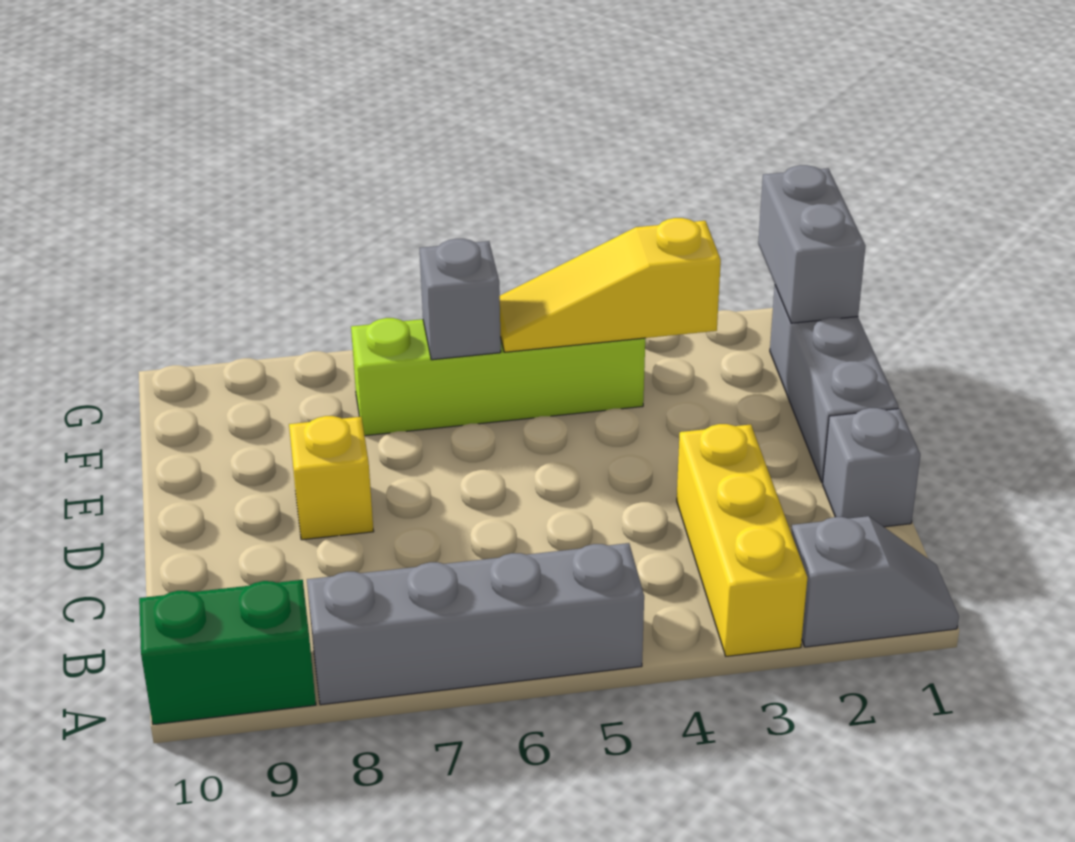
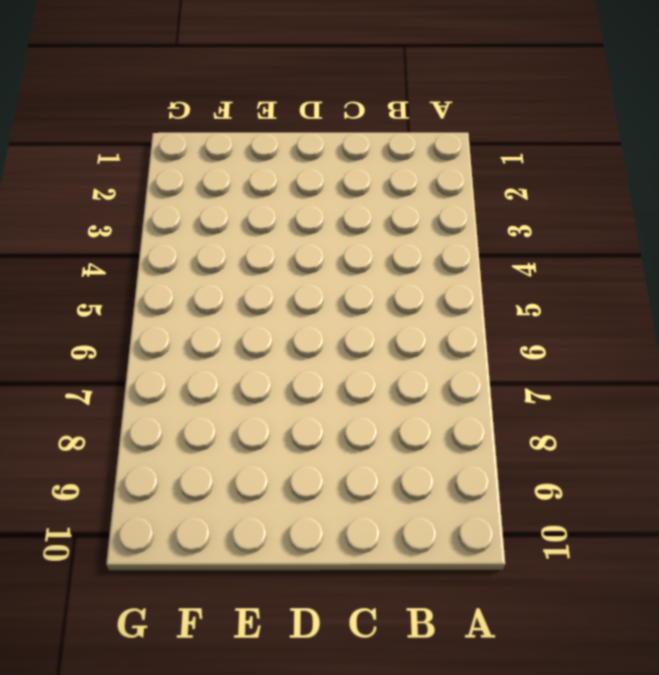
none -> grey slope A1:A2 level 1 top 2
none -> yellow brick A3:C3 level 1

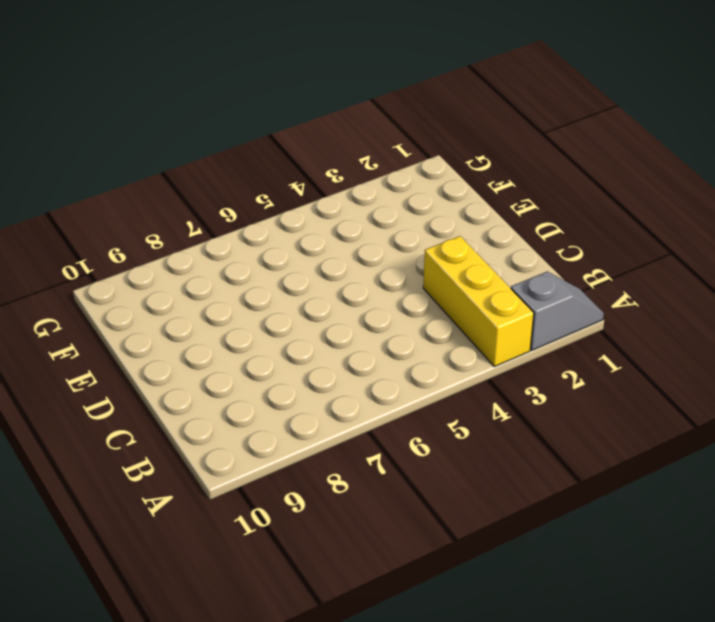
none -> grey brick A5:A8 level 1
none -> green brick A9:A10 level 1

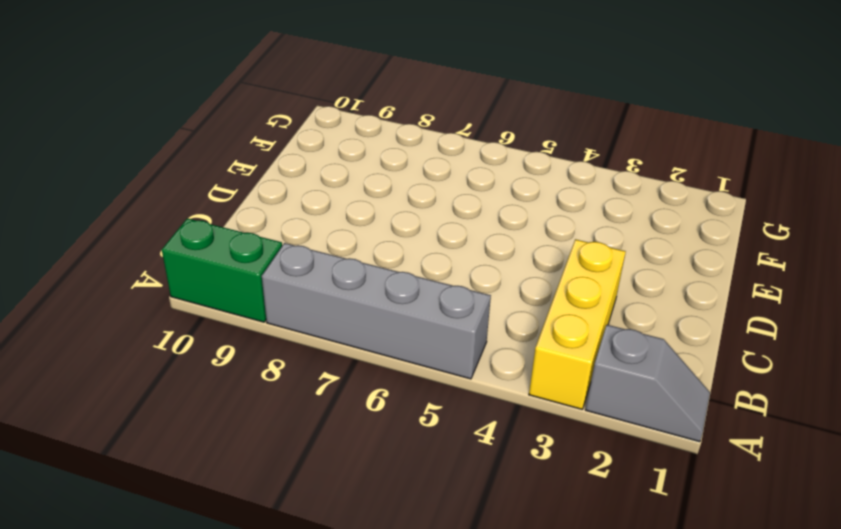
none -> grey brick C1 level 1
none -> grey brick D1:F1 level 1

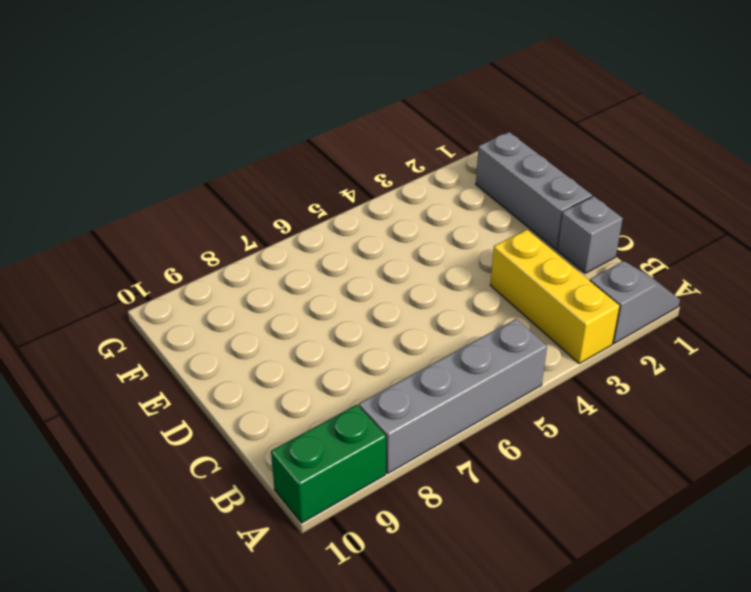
none -> yellow brick D8 level 1
none -> lime brick F4:F7 level 1

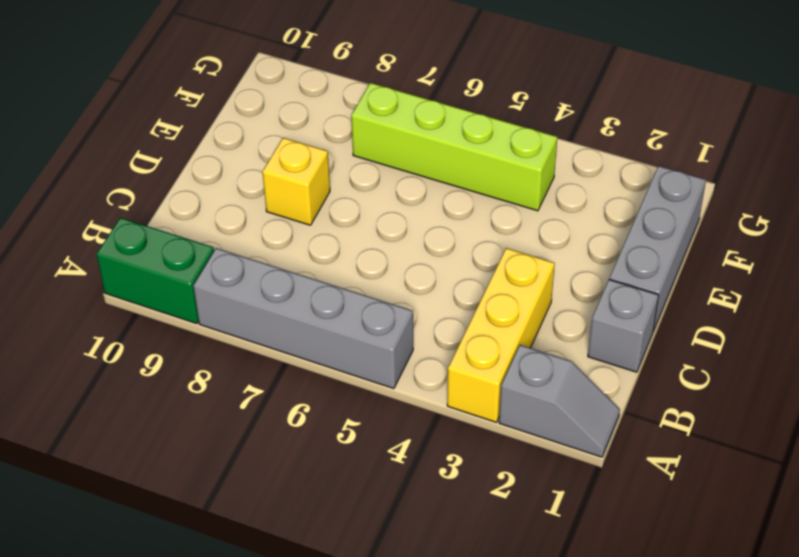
none -> grey brick F1:G1 level 2
none -> yellow slope F3:F5 level 2 top 3

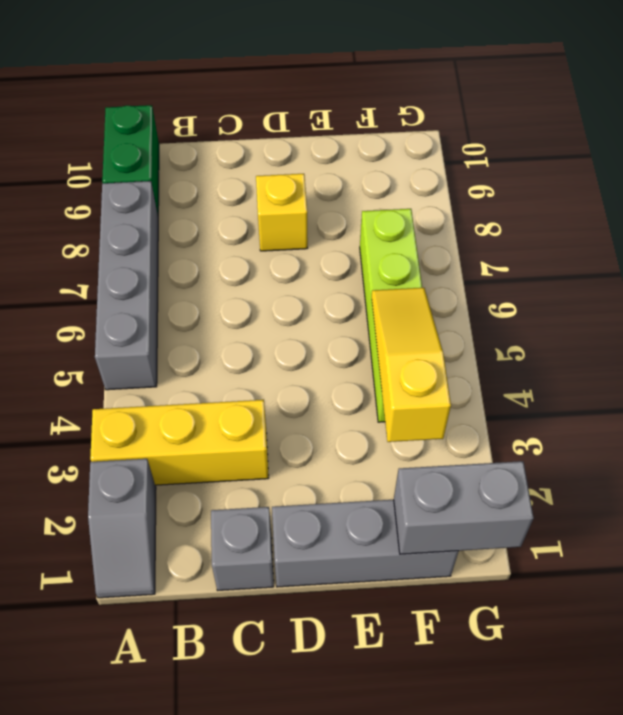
none -> grey brick F6 level 2

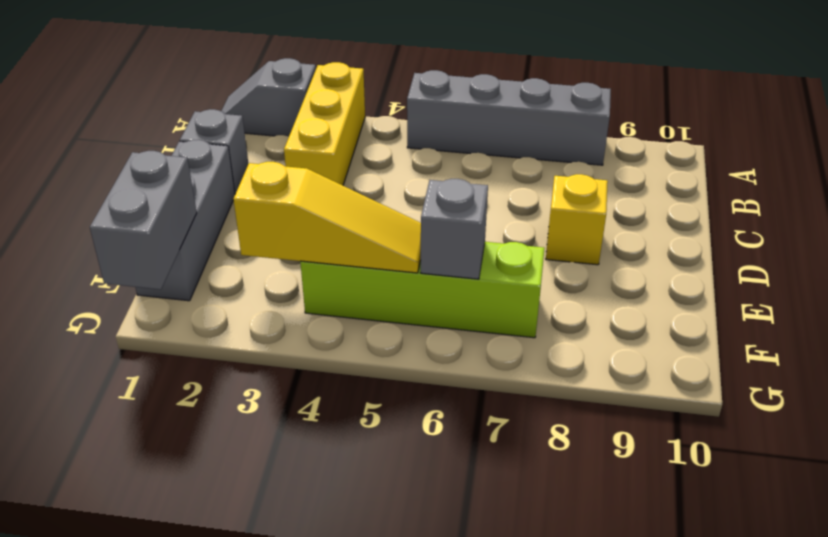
none -> green brick A9:A10 level 1

